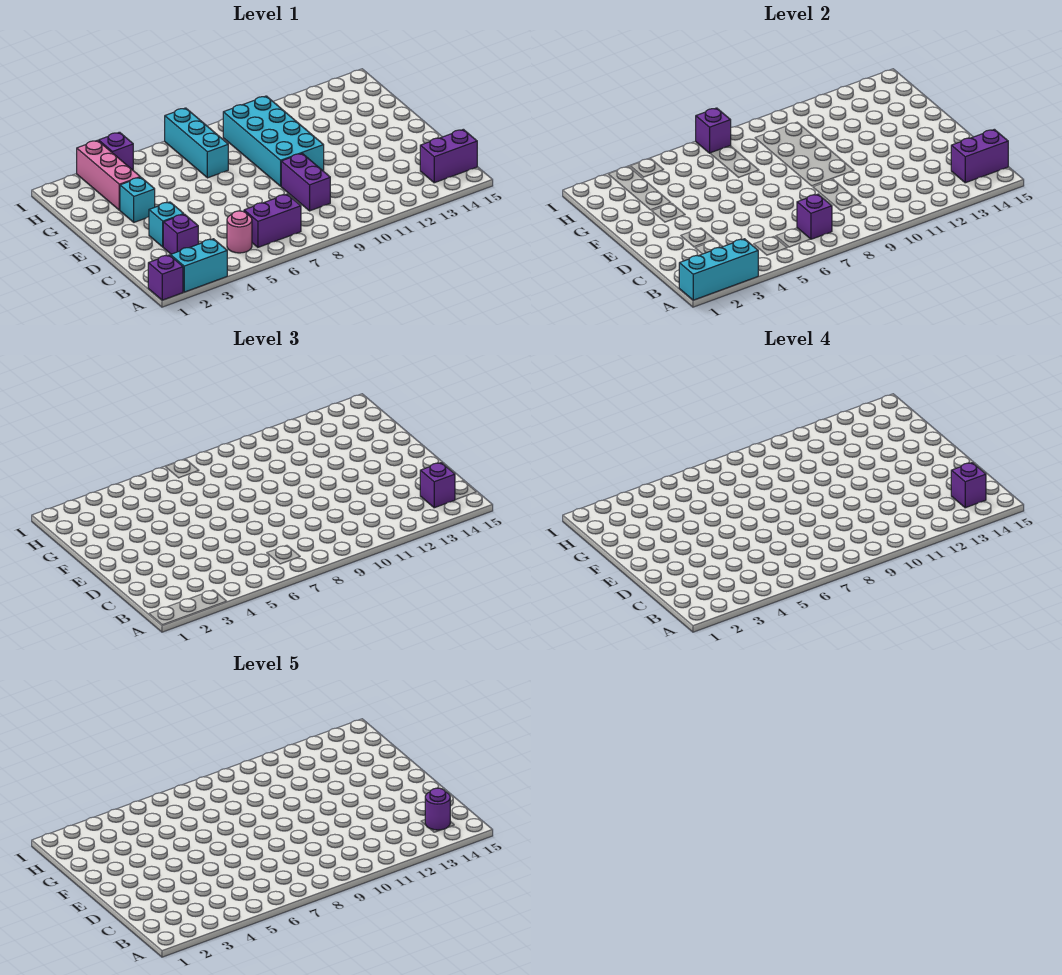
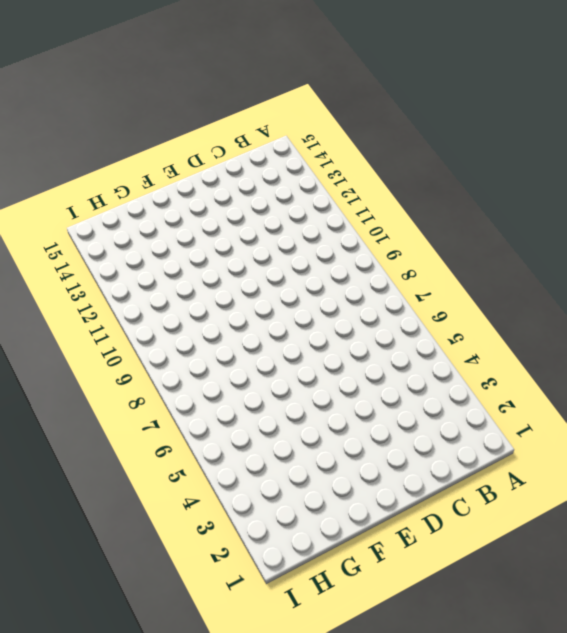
none -> purple brick A1 level 1
none -> cyan brick A2:A3 level 1
none -> pink round brick B5 level 1

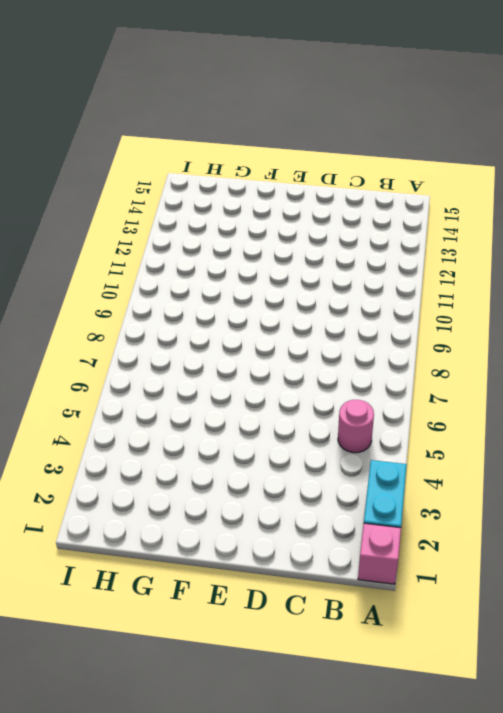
pink brick A1 level 1 -> purple brick A1 level 1
none -> purple brick B6:B7 level 1
none -> purple brick B14:B15 level 1
none -> purple brick C3 level 1

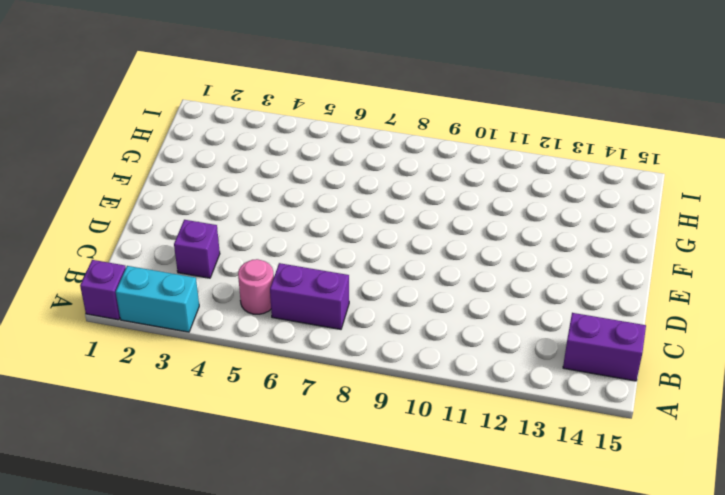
none -> purple brick C9:D9 level 1
none -> cyan brick D3 level 1
none -> cyan brick E9:H10 level 1

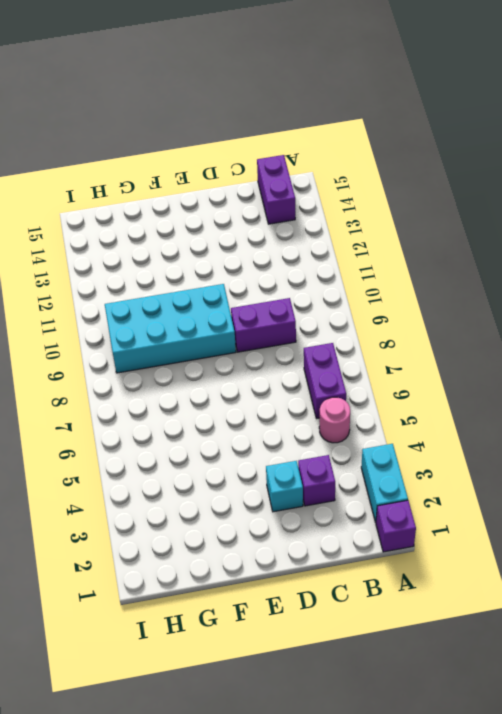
none -> cyan brick F3 level 1
none -> pink brick G3:I3 level 1
none -> cyan brick G7:I7 level 1

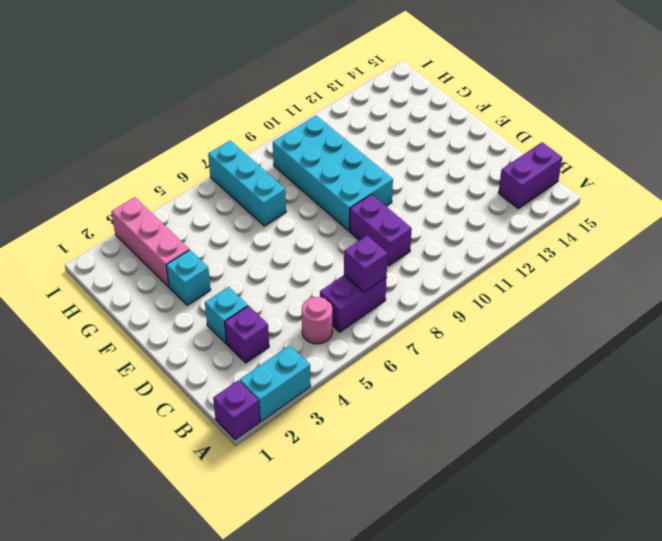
none -> purple brick I4 level 1
none -> cyan brick A1:A3 level 2
none -> purple brick B14:B15 level 2

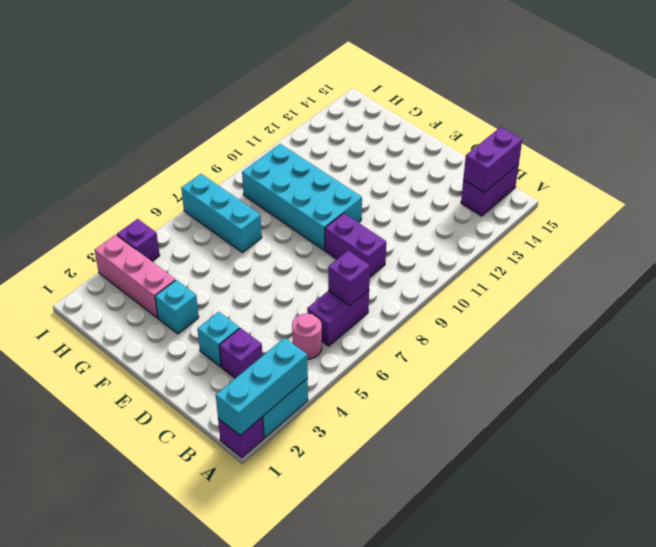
none -> purple brick I7 level 2
none -> purple brick B14 level 3
none -> purple brick B14 level 4

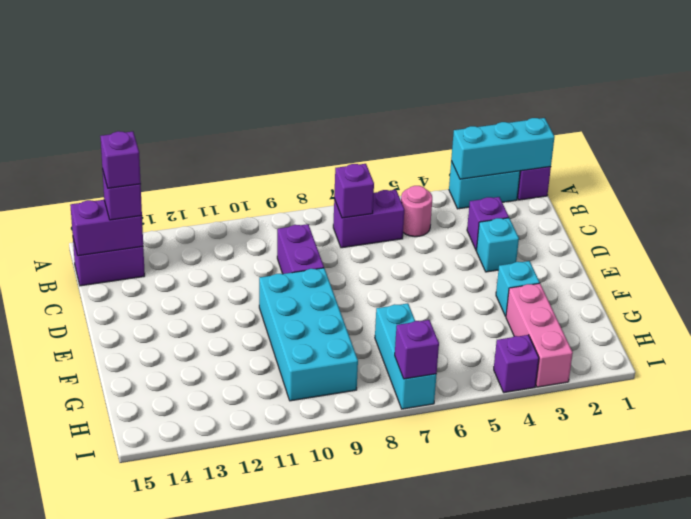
none -> purple round brick B14 level 5

